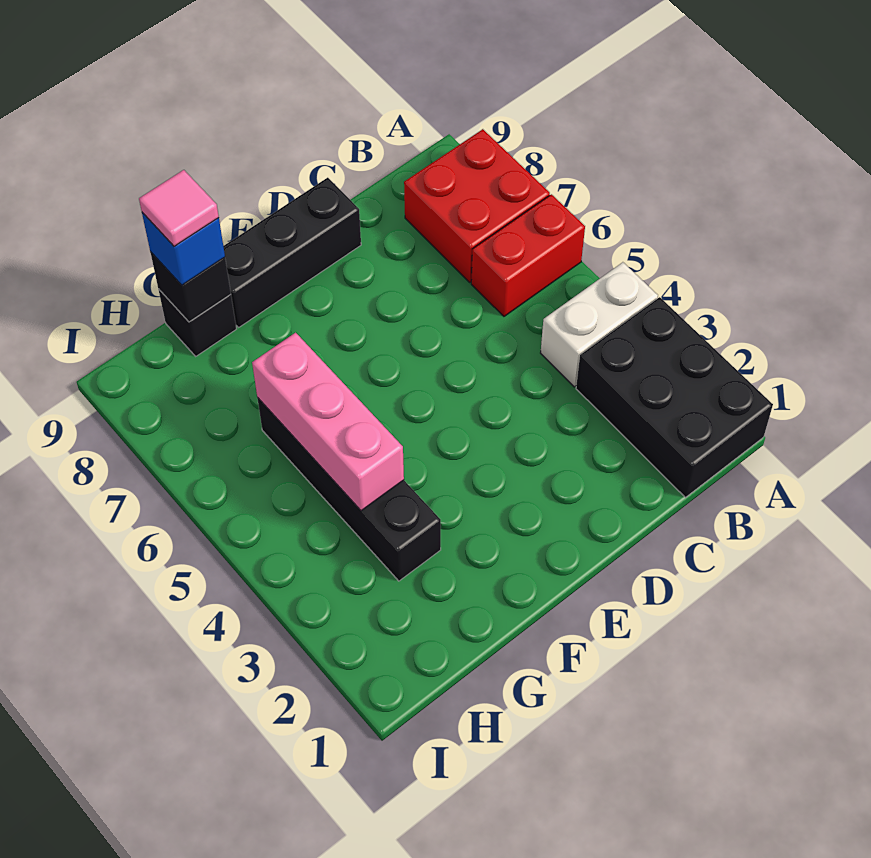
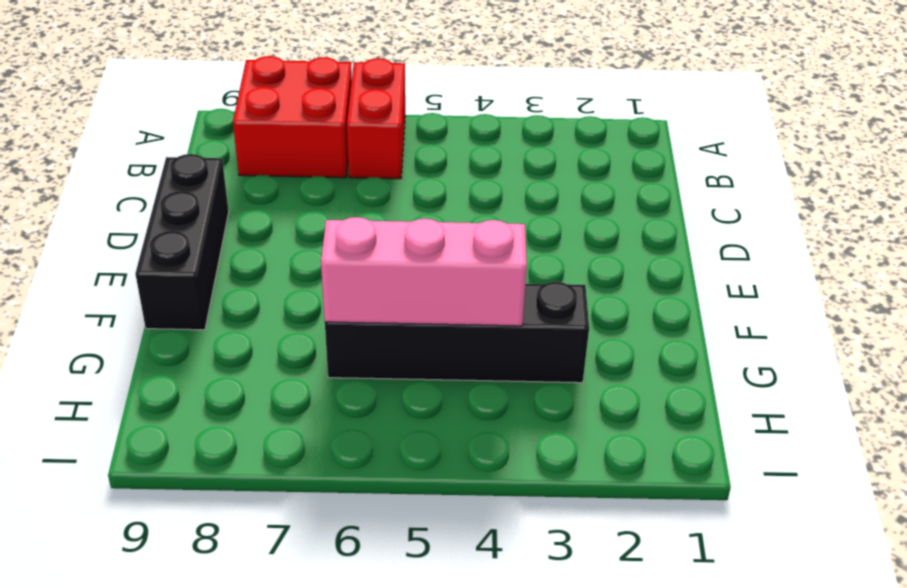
none -> black brick A1:B3 level 1
none -> white brick A4:B4 level 1

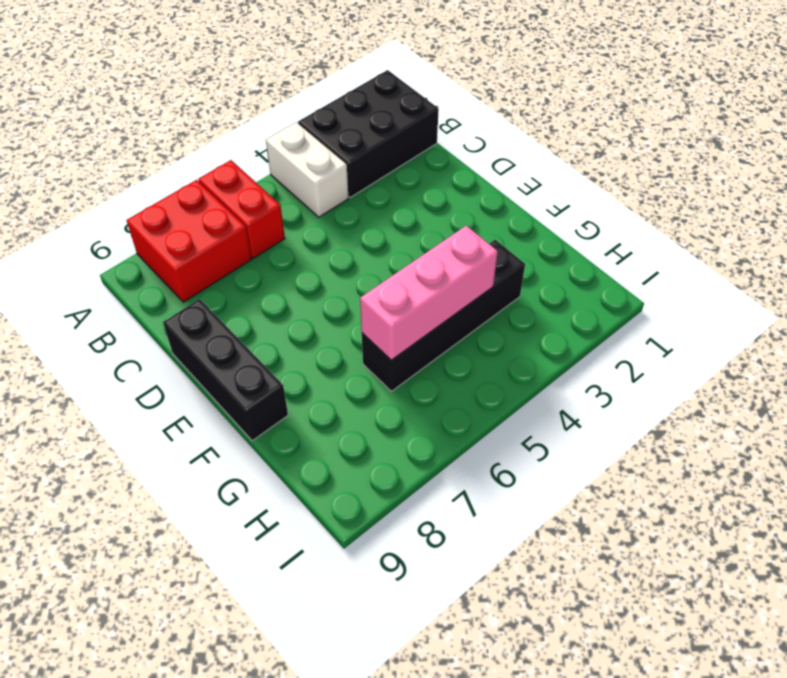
none -> black brick G9 level 1
none -> black brick G9 level 2

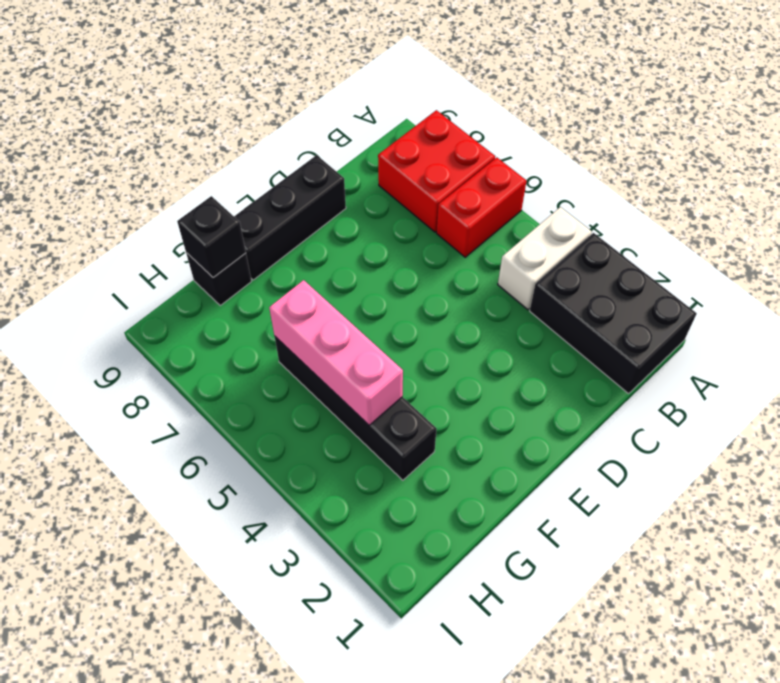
none -> blue brick G9 level 3
none -> pink tile G9 level 4

